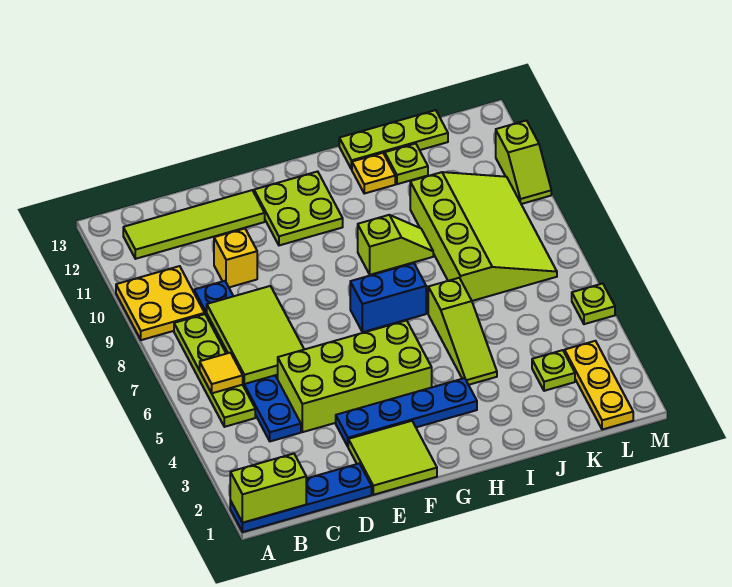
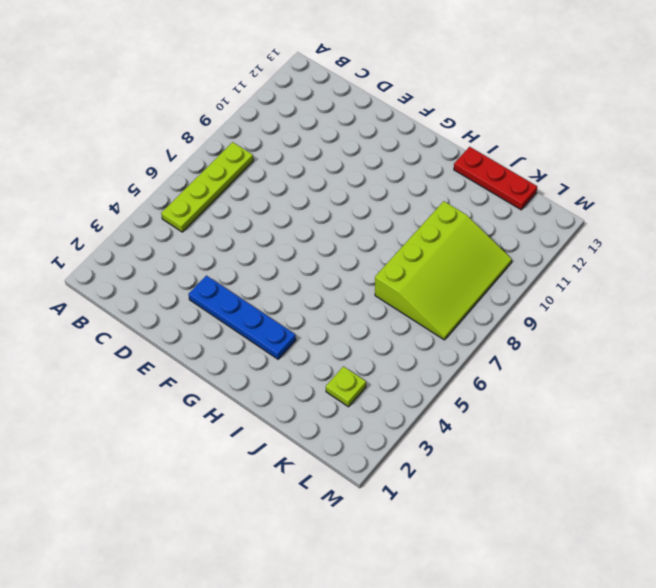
red plate I13:K13 level 1 -> lime plate I13:K13 level 1
none -> blue plate A1:D1 level 1
none -> yellow plate A9:B10 level 1
none -> lime tile B12:E12 level 1

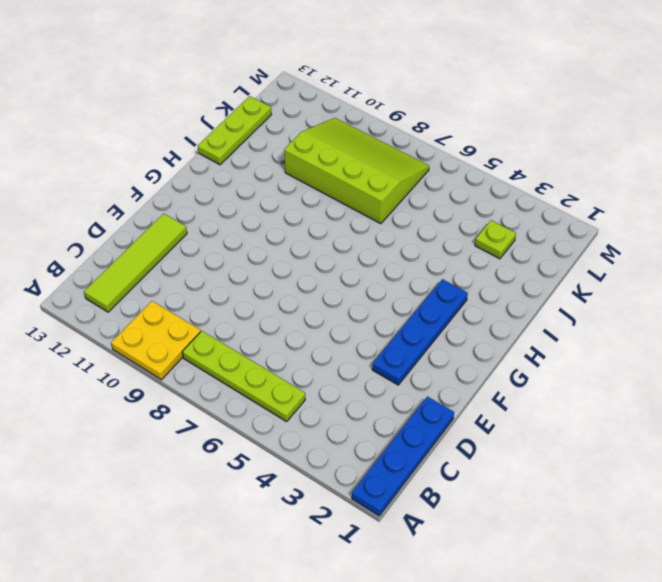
none -> blue plate C4:C9 level 1
none -> lime brick D4:G5 level 1
none -> yellow brick D10 level 1

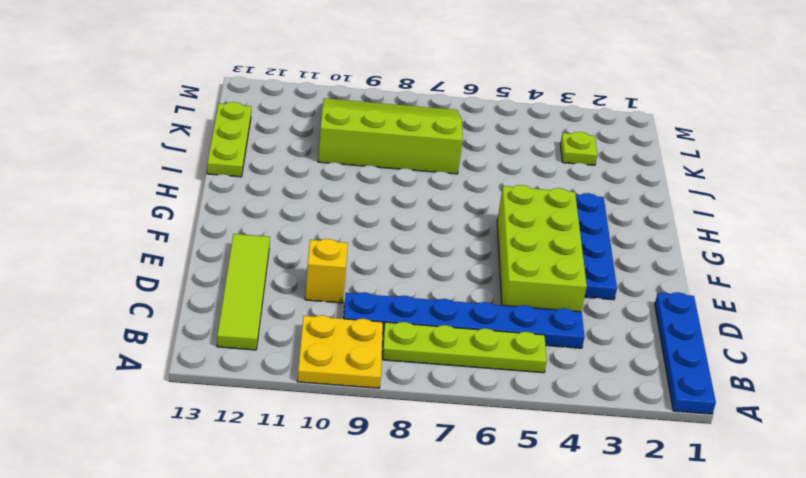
none -> lime tile E1:F2 level 1
none -> lime plate F11:G12 level 1
none -> blue brick G7:H7 level 1

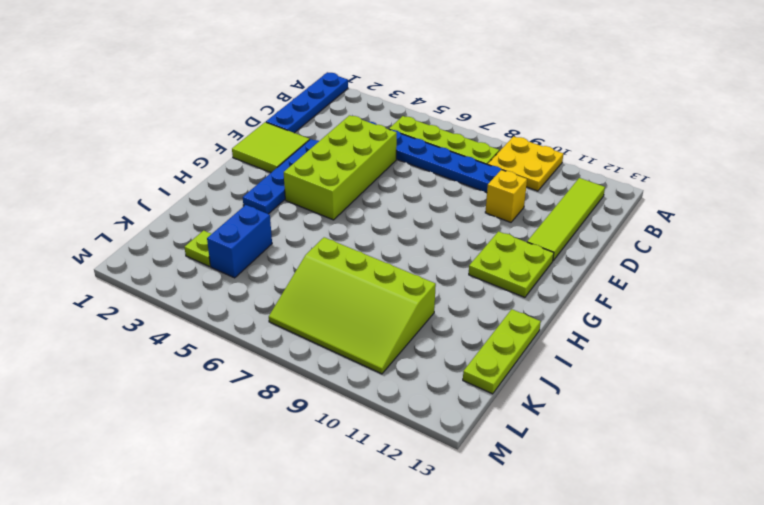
blue brick J4:K4 level 1 -> blue brick G7:H7 level 1
none -> lime slope H9:I9 level 1 top H
none -> lime slope I4:I6 level 1 top 6
none -> yellow plate I12 level 1

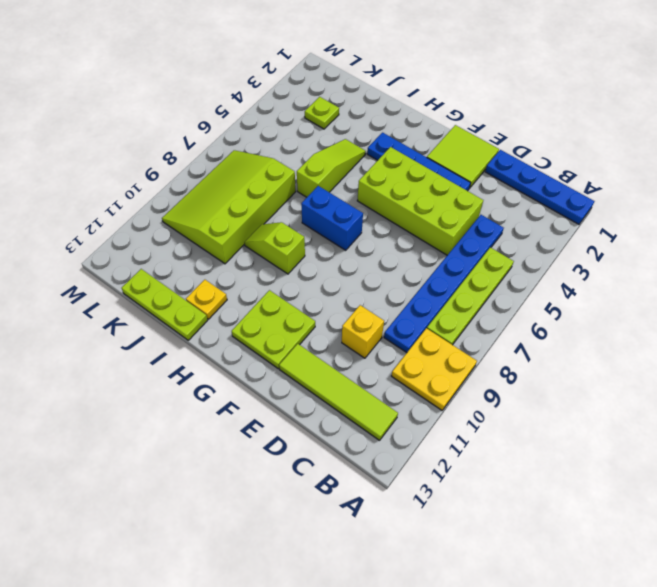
none -> lime plate J12 level 1
none -> yellow plate L1:L3 level 1
none -> lime plate M5 level 1

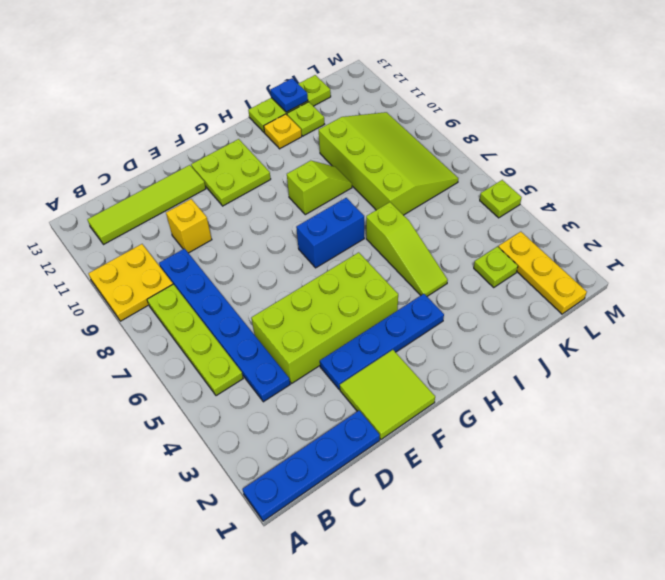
blue plate J13 level 2 -> none
none -> lime slope M10:M11 level 1 top 11
none -> lime brick A1:B1 level 2
none -> yellow tile B6 level 2

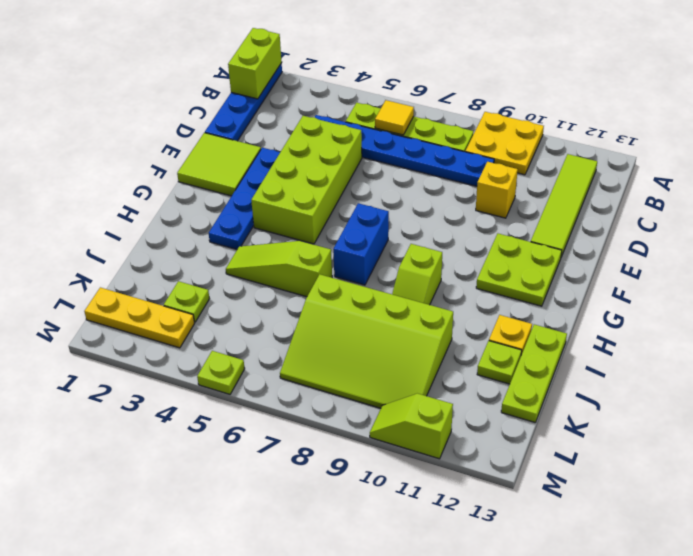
none -> lime tile C6:D8 level 2

